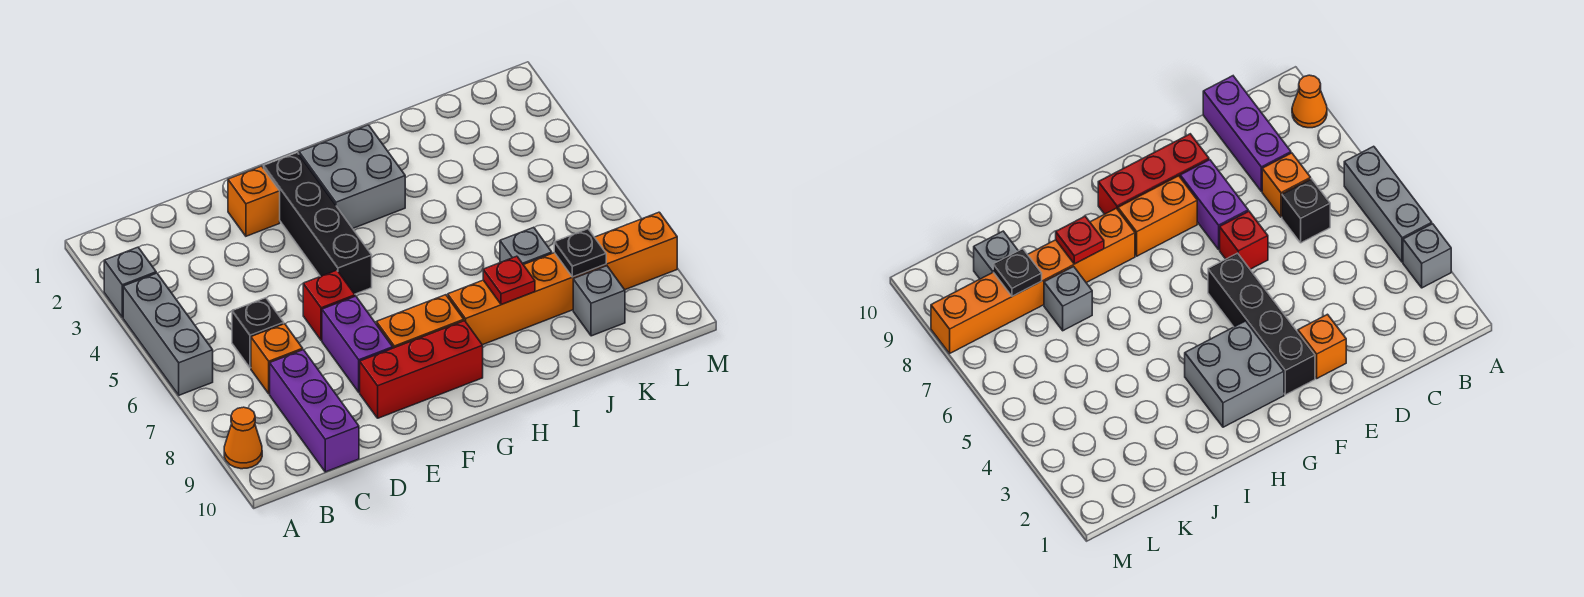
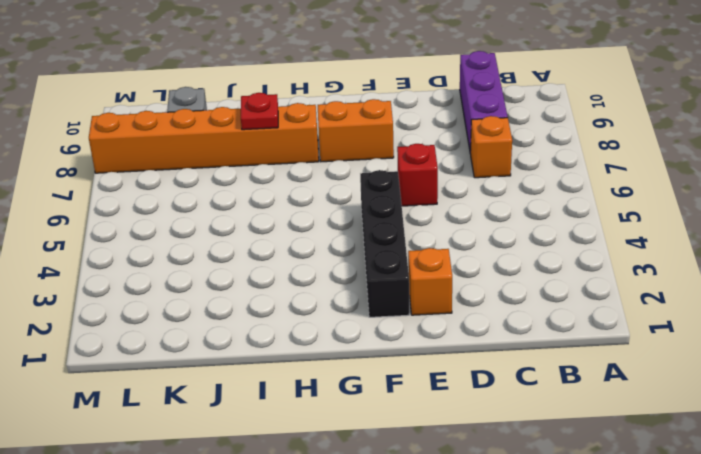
none -> grey brick A3 level 1
none -> grey brick A4:A6 level 1
none -> orange cone A9 level 1

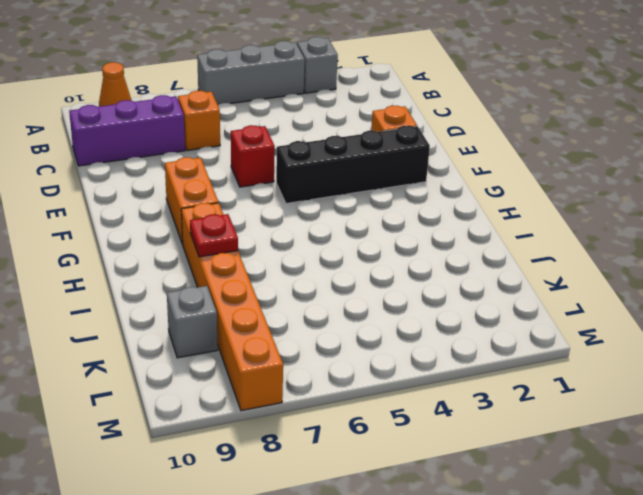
none -> black brick C6 level 1
none -> purple brick E7:E8 level 1
none -> red brick E9:G9 level 1

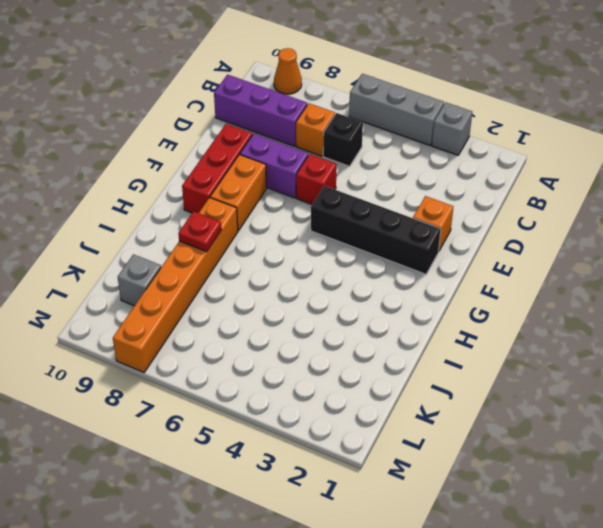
none -> grey brick G2:H3 level 1
none -> grey brick J7 level 1
none -> black plate K8 level 2

